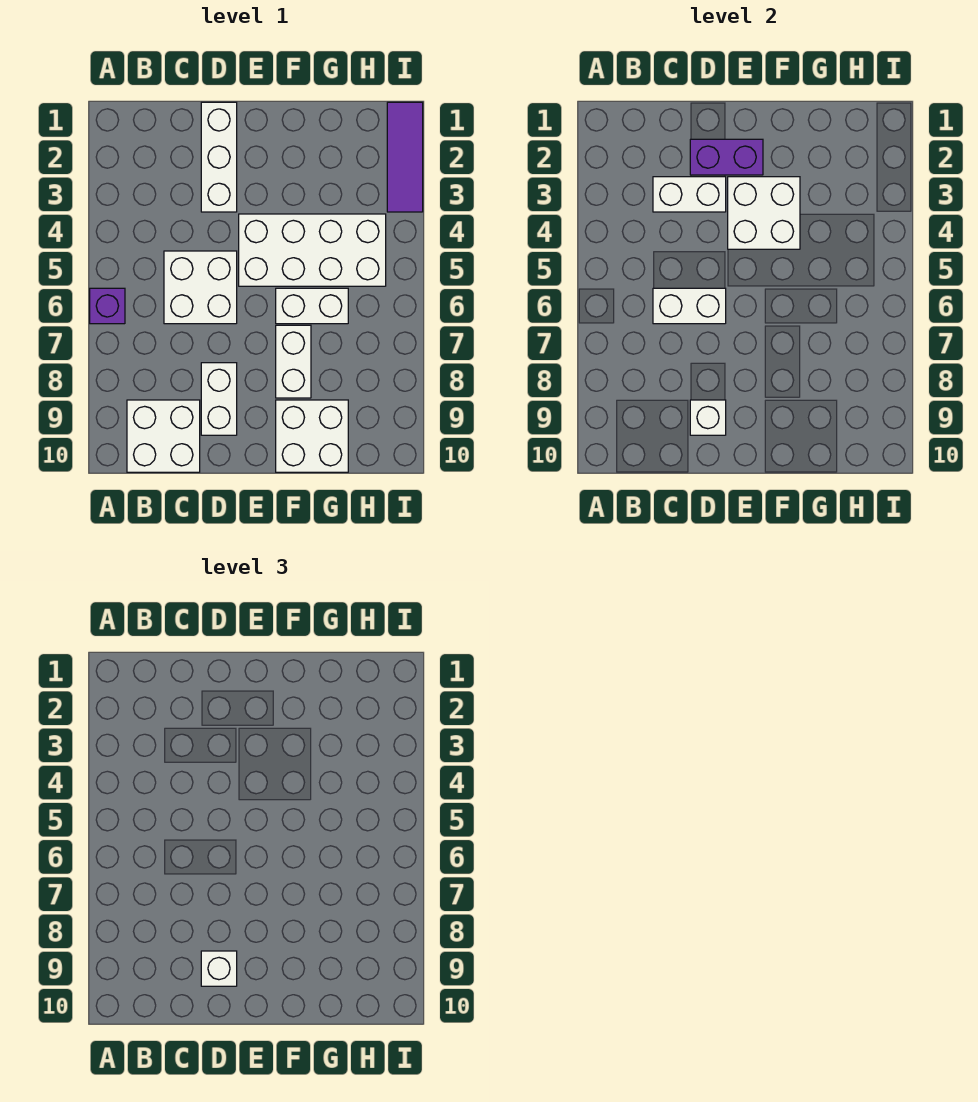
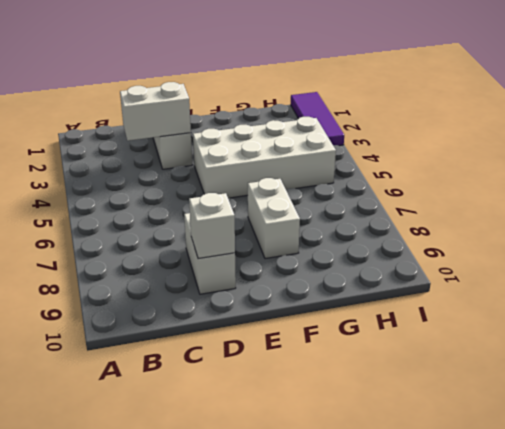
none -> purple brick A6 level 1
none -> white brick B9:C10 level 1
none -> white brick C5:D6 level 1

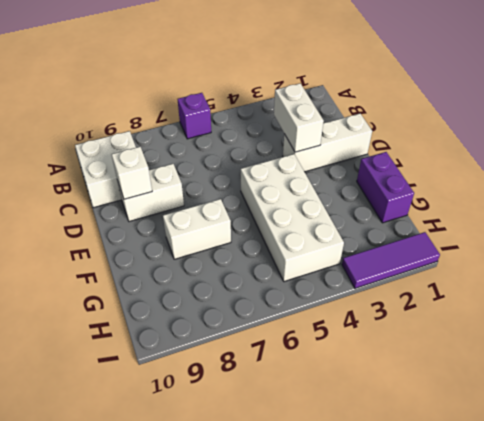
purple brick F1:G1 level 1 -> purple brick D2:E2 level 2
none -> white brick C5:D6 level 1
none -> white brick F6:G6 level 1
none -> white brick F9:G10 level 1

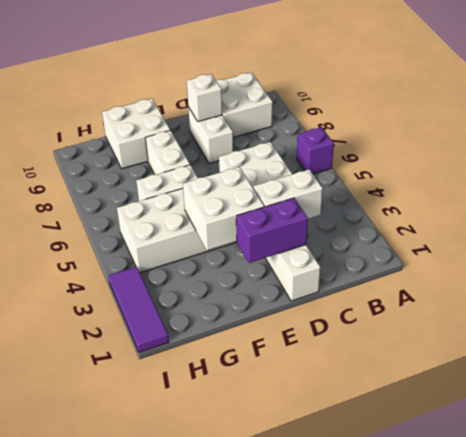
none -> white brick C6:D6 level 2
none -> white brick D9 level 3

